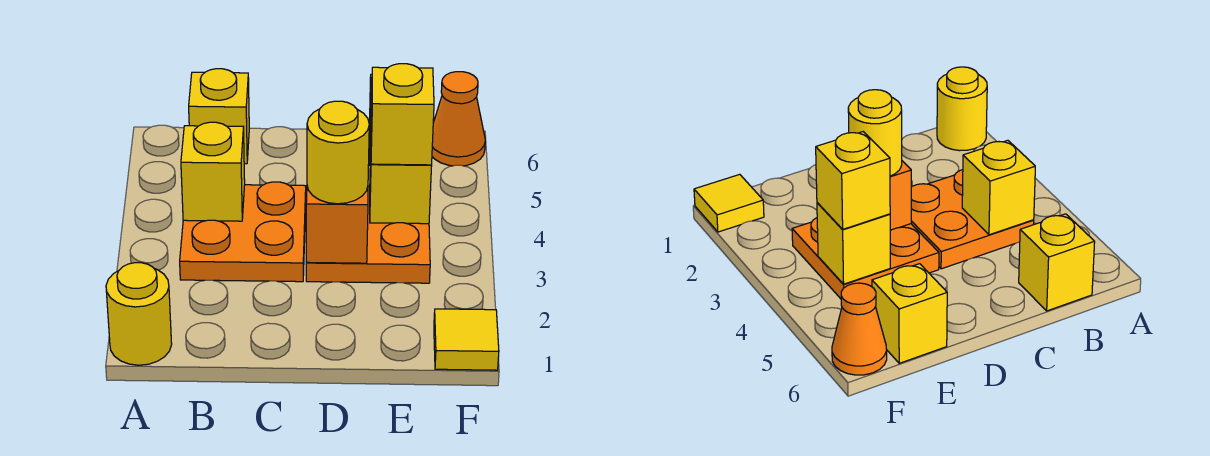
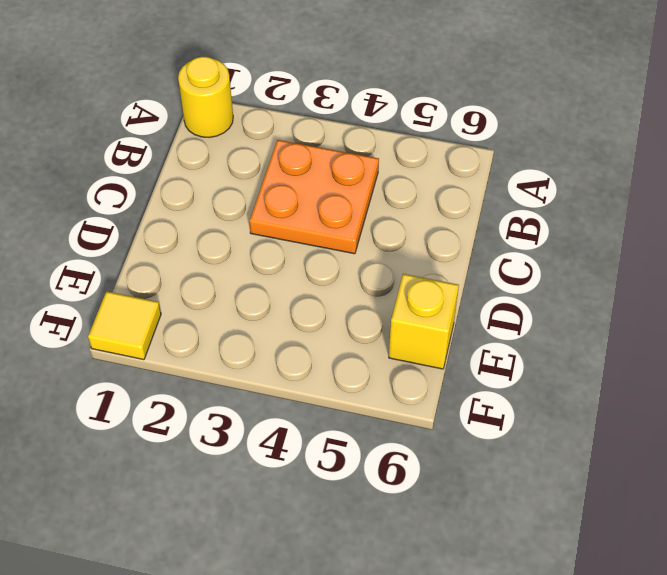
none -> yellow brick B6 level 1
none -> orange plate D3:E4 level 1
none -> orange cone F6 level 1

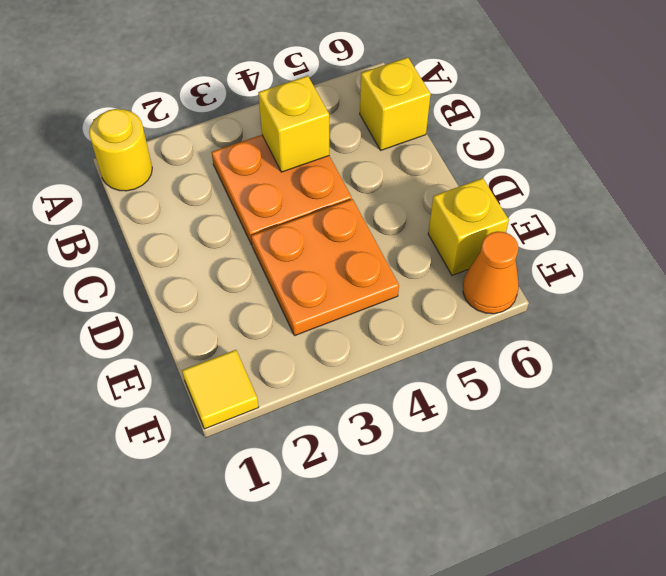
none -> orange brick D3 level 2
none -> yellow brick E4 level 2
none -> yellow round brick D3 level 3

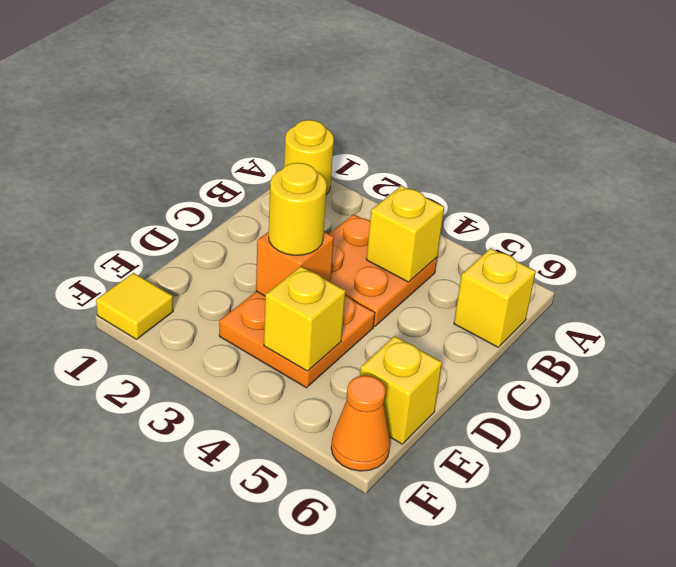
none -> yellow brick E4 level 3

